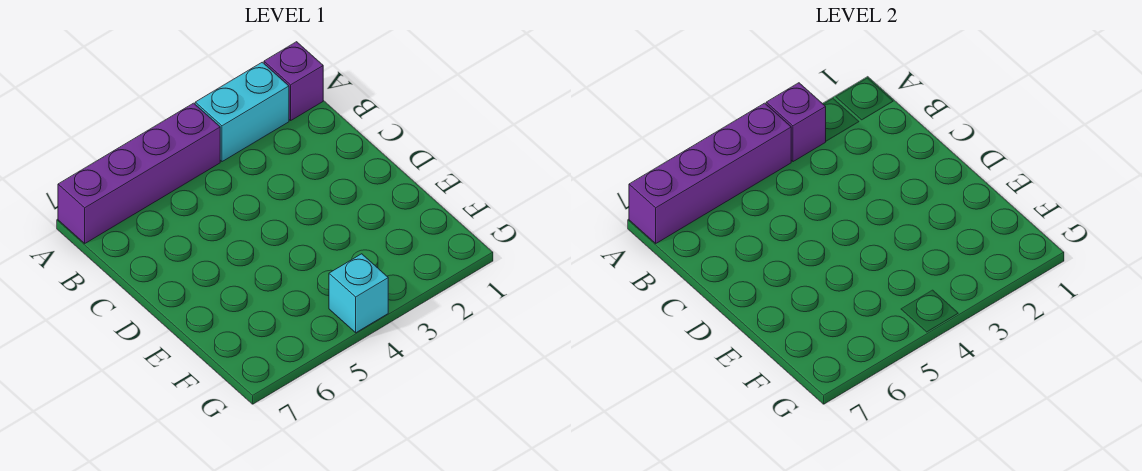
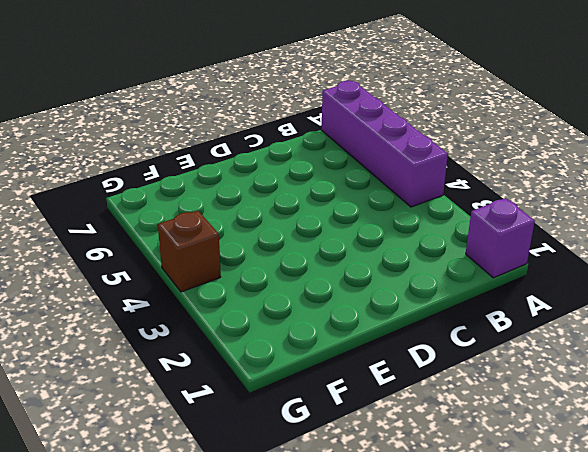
brown brick G4 level 1 -> cyan brick G4 level 1
none -> cyan brick A2:A3 level 1
none -> purple brick A3 level 2

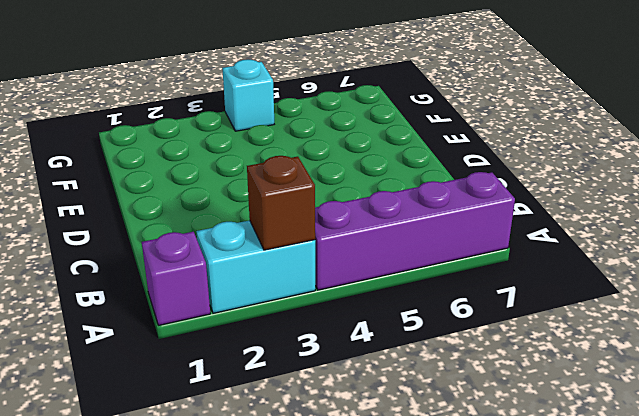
brown brick A3 level 2 -> purple brick A3 level 2
none -> purple brick A4:A7 level 2

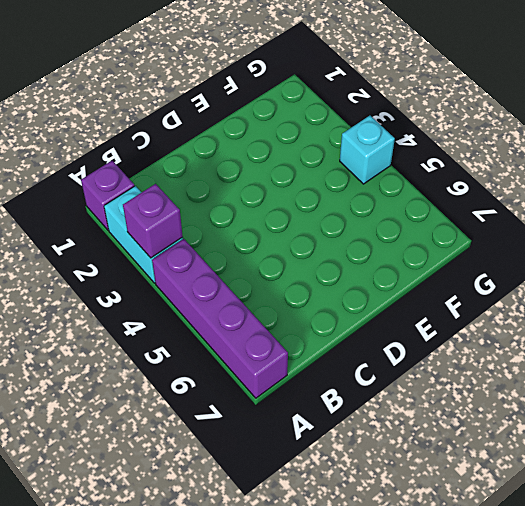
none -> purple brick A4:A7 level 2

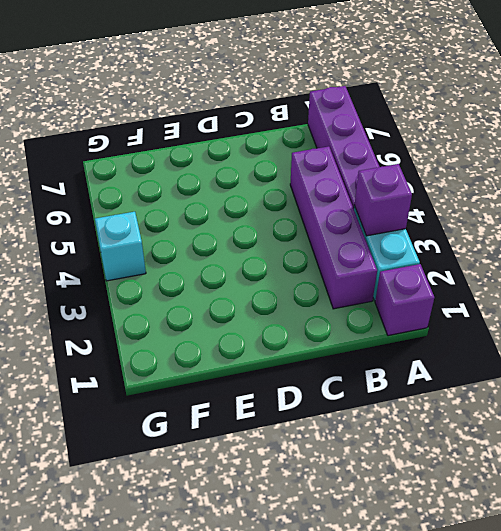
purple brick B2:B5 level 1 -> purple brick A4:A7 level 2

